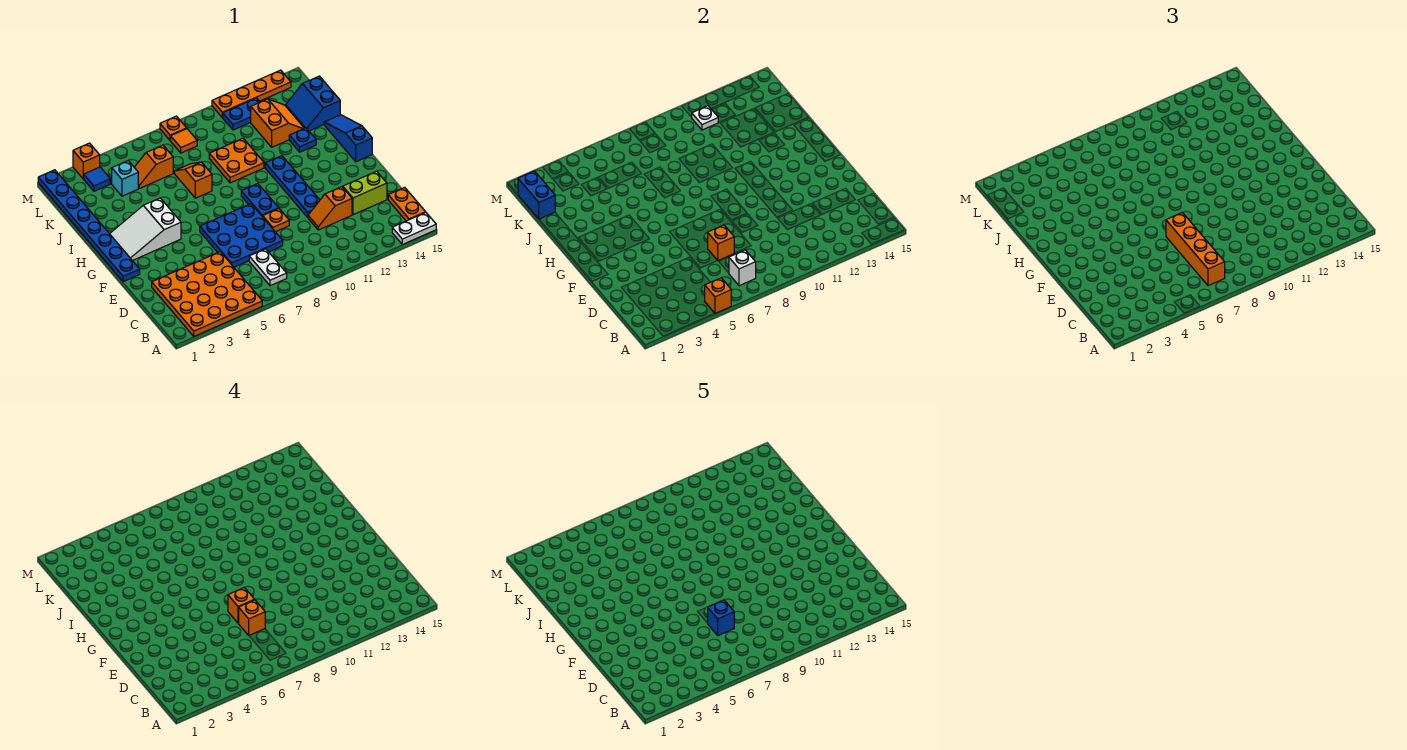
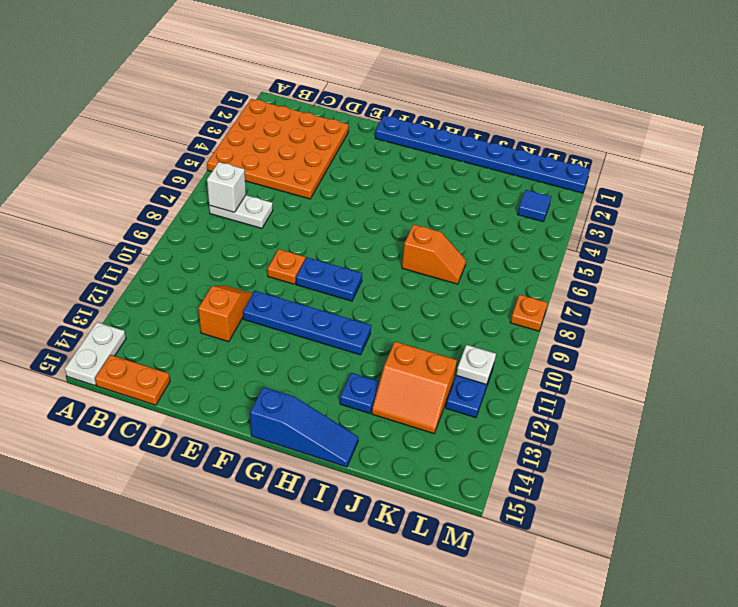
none -> blue plate D6:F8 level 1
none -> lime brick D13:D14 level 1
none -> white slope G2:H4 level 1 top 4
none -> orange plate I9:J10 level 1

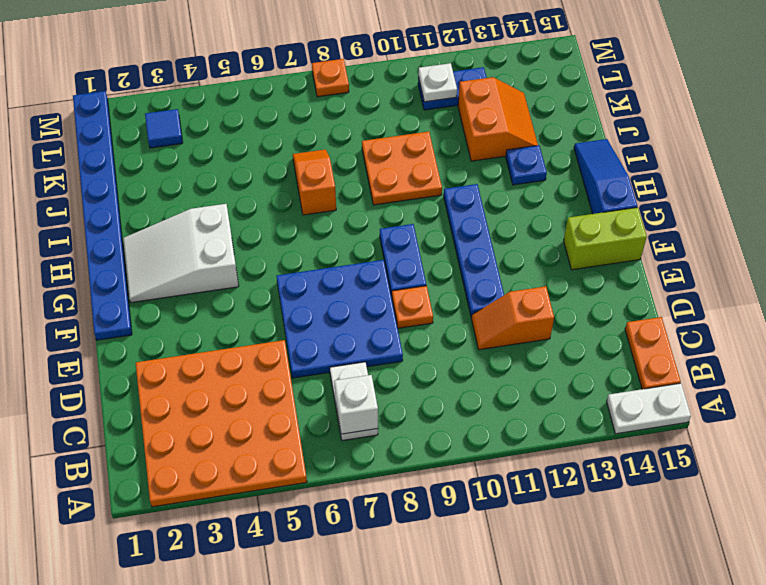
lime brick F14:F15 level 1 -> lime brick D13:D14 level 1
none -> blue slope J14:K15 level 1 top 15
none -> cyan brick K4 level 1
none -> orange slope K5:K6 level 1 top 6
none -> orange tile L8 level 1

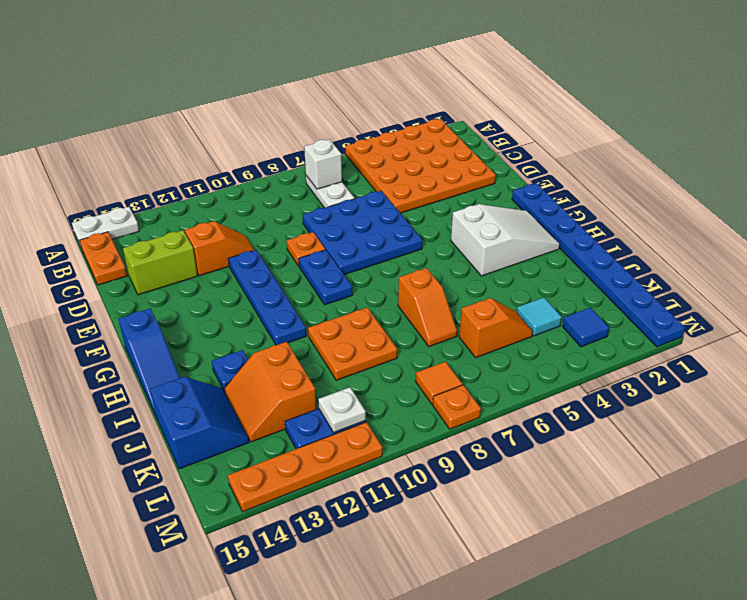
cyan tile K4 level 1 -> cyan brick K4 level 1
none -> orange brick M3 level 1
none -> orange brick A5 level 2
none -> orange brick D7 level 2
none -> blue brick K1:L1 level 2

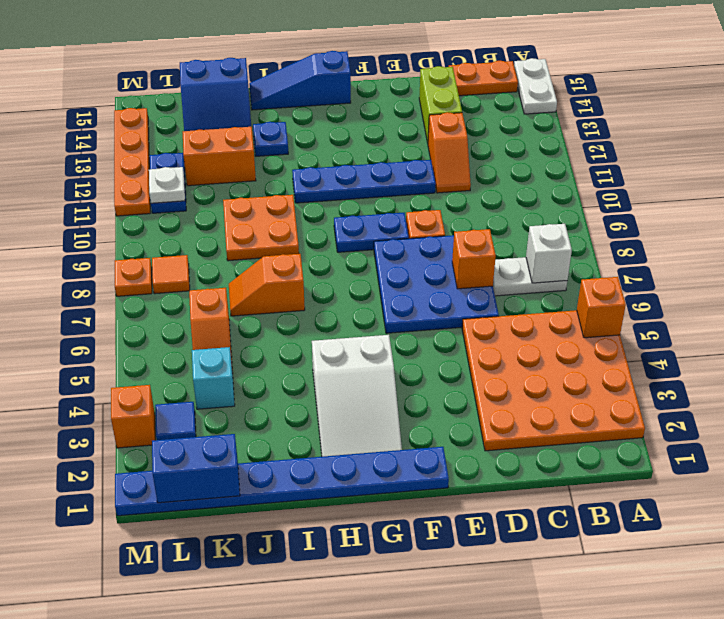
none -> orange brick B7:E7 level 3
none -> orange brick D7 level 4
none -> orange brick E7 level 4
none -> blue brick D7 level 5

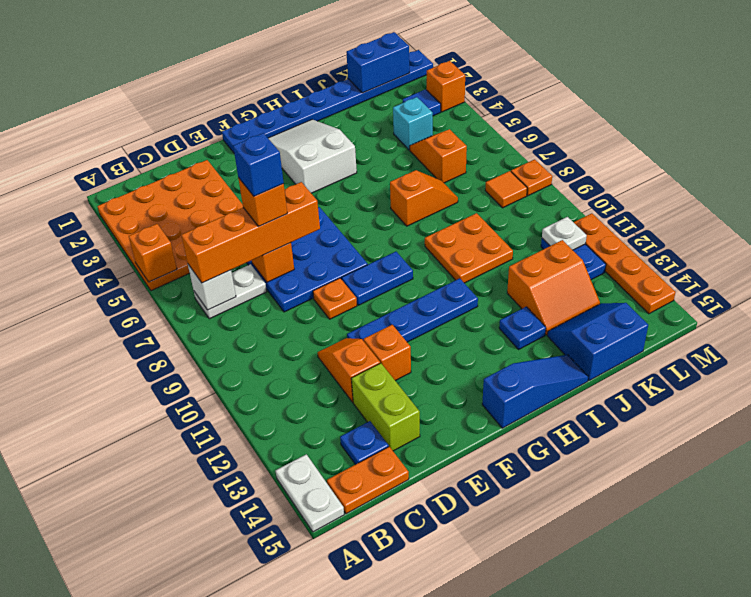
blue plate C14 level 1 -> none
orange brick E12 level 1 -> orange brick E7 level 4

